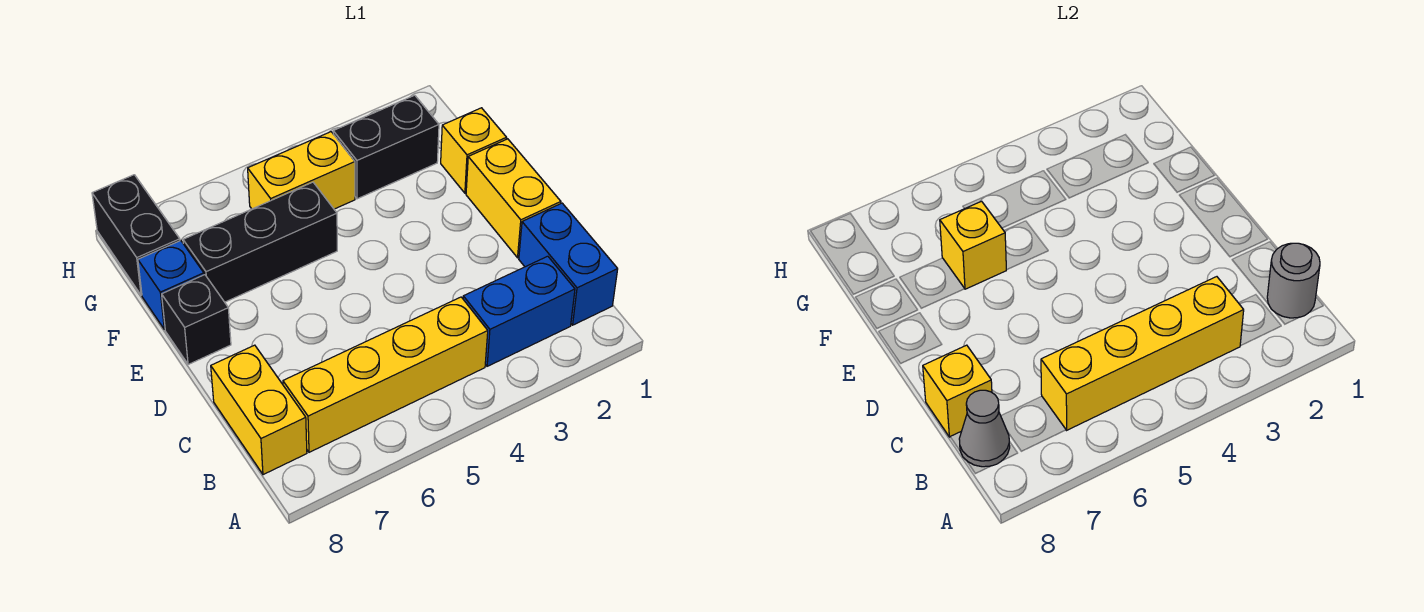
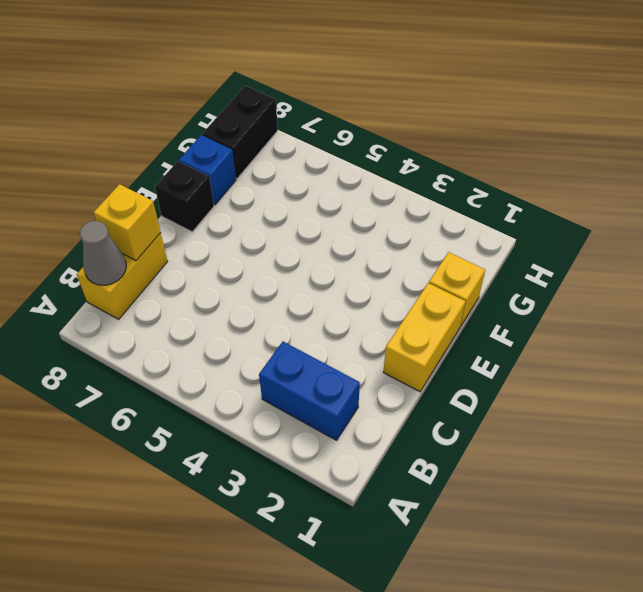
none -> blue brick B1:C1 level 1
none -> yellow brick B4:B7 level 1
none -> black brick F5:F7 level 1

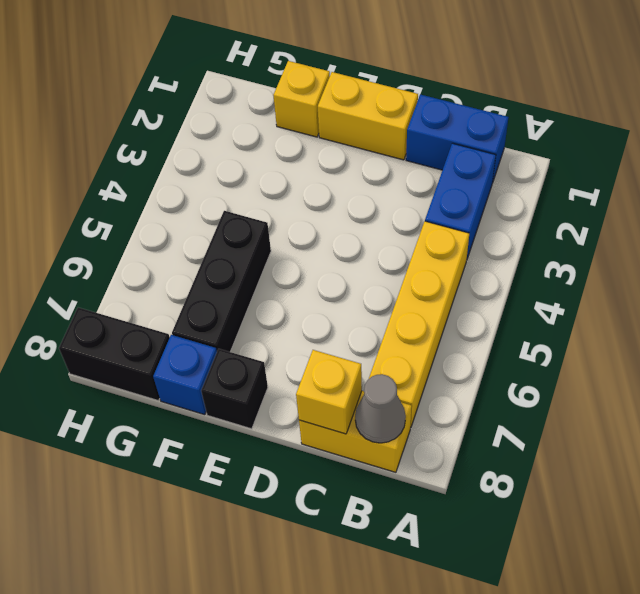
none -> black brick G2:G3 level 1
none -> yellow brick G4:G5 level 1
none -> grey round brick B1 level 2

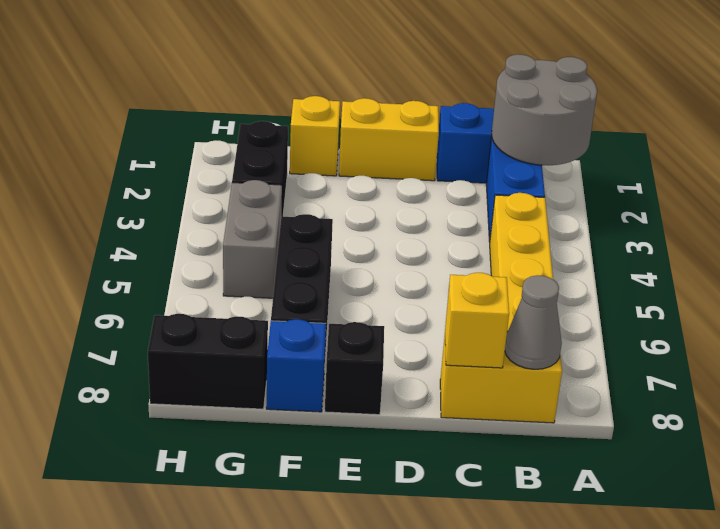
grey round brick A1:B2 level 2 -> grey round brick B1 level 2
grey brick G4:G5 level 1 -> yellow brick G4:G5 level 1
none -> yellow brick B3:B6 level 2
none -> yellow brick F6 level 2

